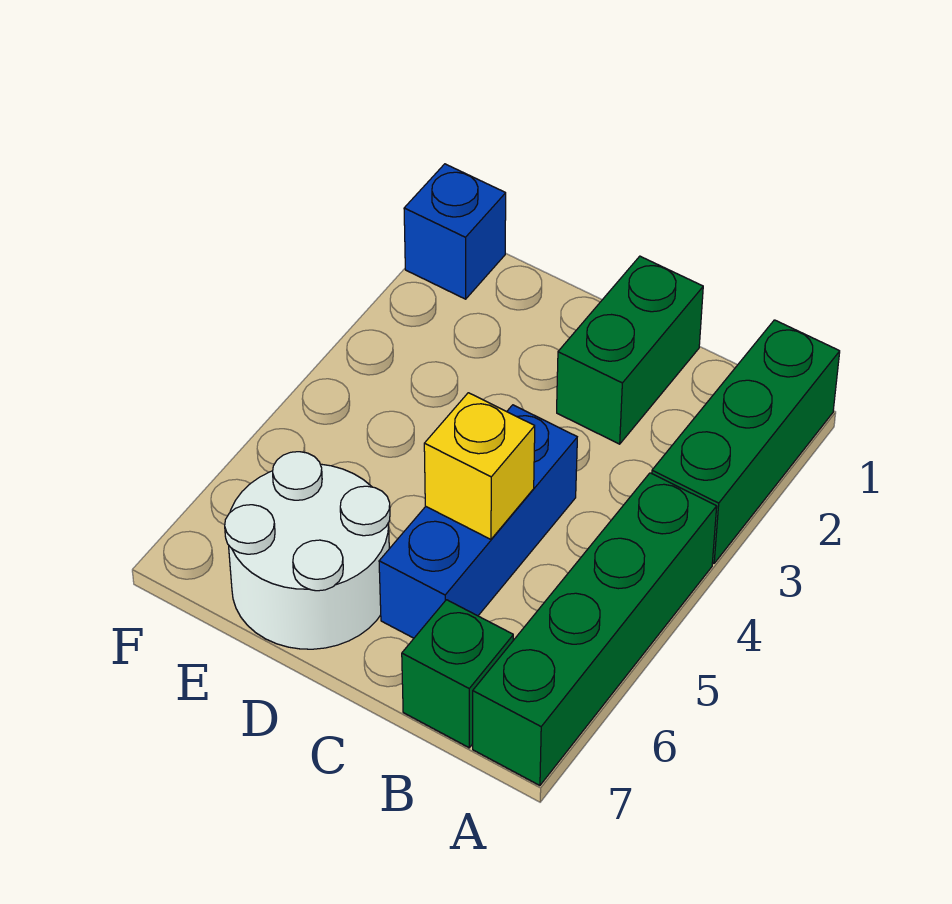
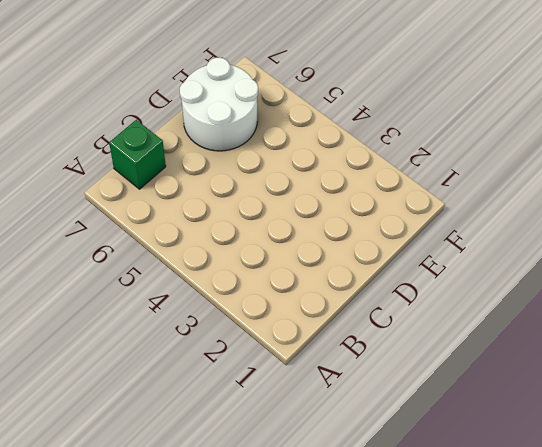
none -> green brick A1:A3 level 1
none -> green brick A4:A7 level 1

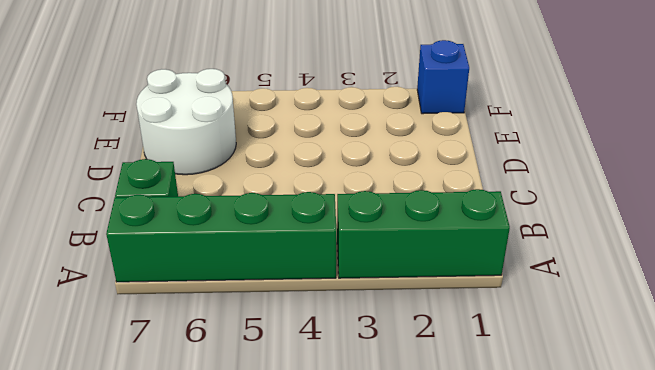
none -> green brick C1:C2 level 1
none -> blue brick C4:C6 level 1

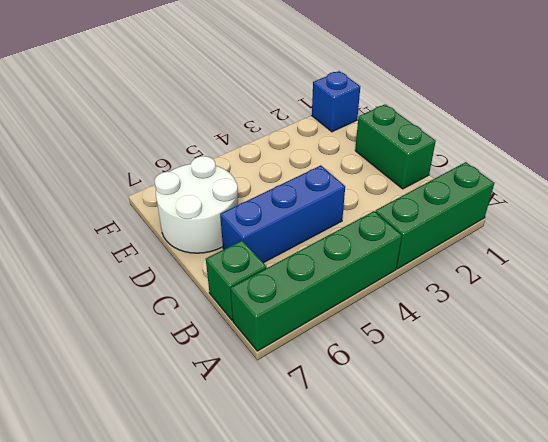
green brick C1:D1 level 1 -> green brick C1:C2 level 1
none -> yellow brick C5 level 2

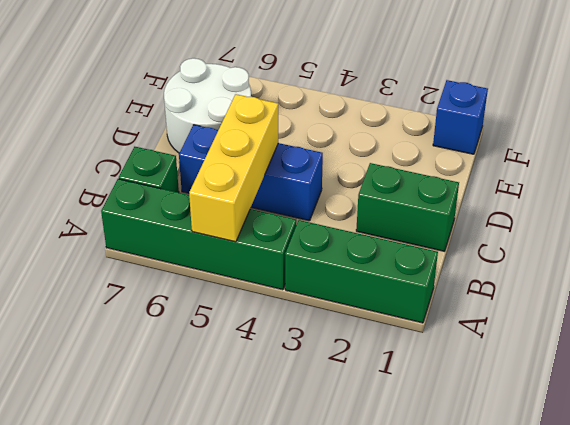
yellow brick A5:C5 level 2 -> yellow brick C5 level 2

